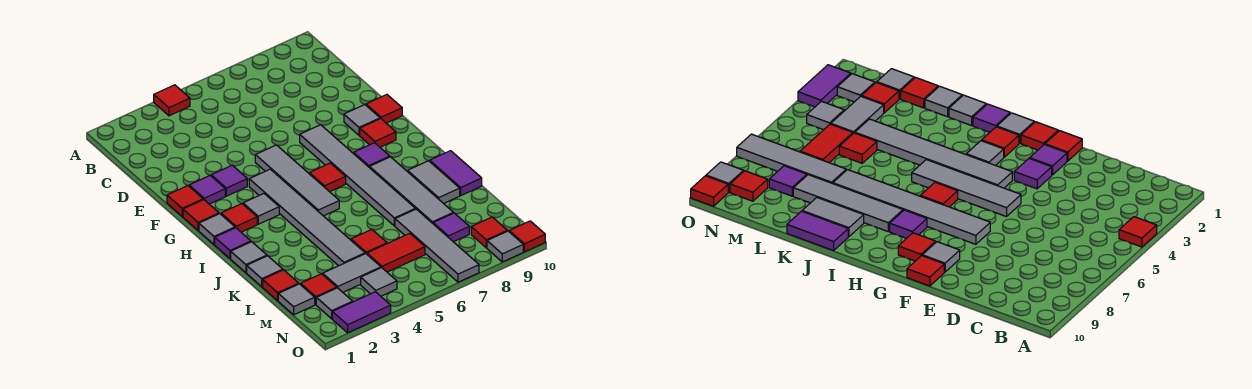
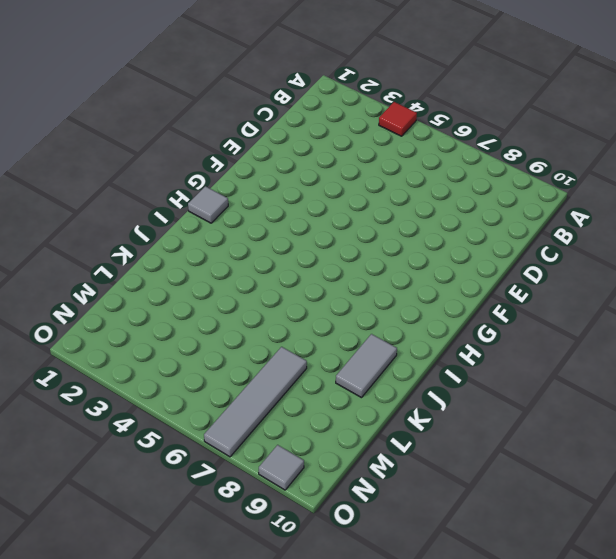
none -> red tile F1 level 1
none -> purple tile F2 level 1
none -> purple tile F3 level 1
none -> grey tile F5:I5 level 1

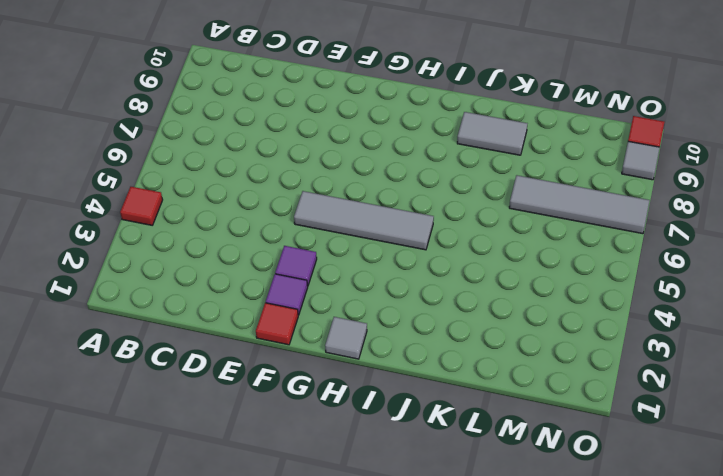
none -> grey tile F7:K7 level 1
none -> grey tile F9 level 1
none -> red tile F10 level 1
none -> red tile G1 level 1

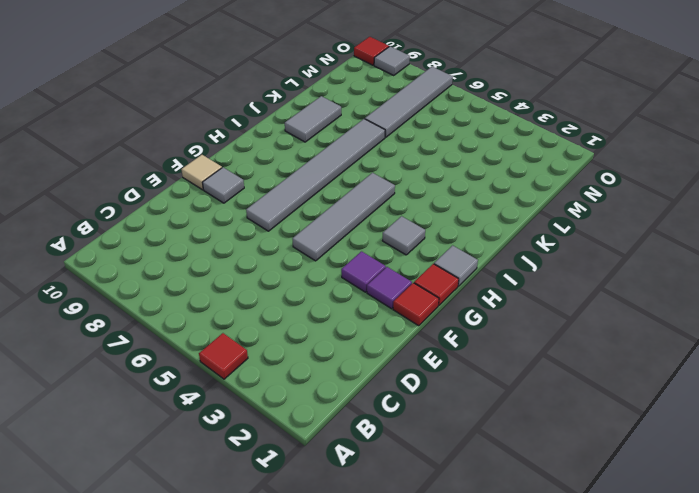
tan tile F10 level 1 -> red tile F10 level 1
none -> grey tile G4:L4 level 1
none -> red tile G9 level 1
none -> red tile H2 level 1
none -> red tile H6 level 1

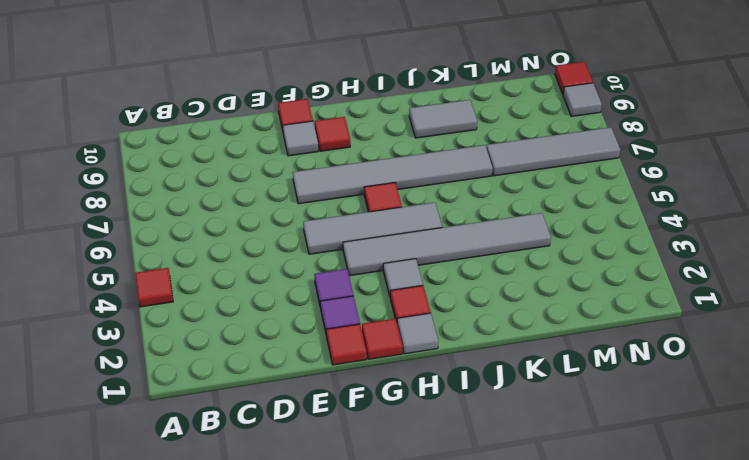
none -> purple tile H8 level 1
none -> purple tile I1 level 1
none -> grey tile I8:L8 level 1
none -> grey tile J1 level 1

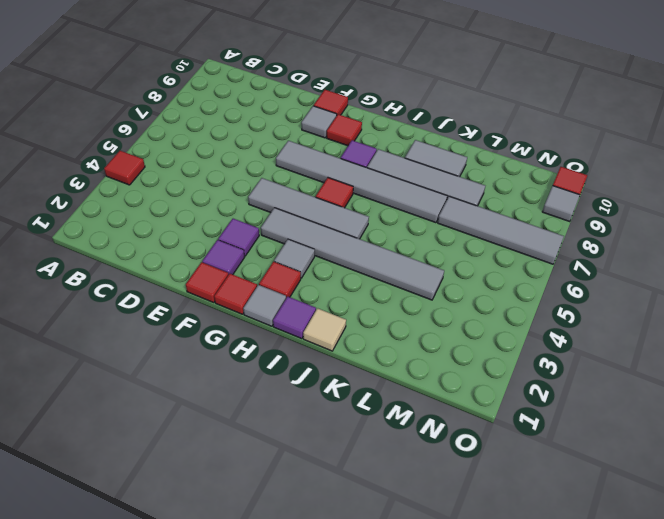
tan tile J1 level 1 -> grey tile J1 level 1
none -> purple tile J10:K10 level 1
none -> grey tile K1 level 1
none -> red tile L1 level 1
none -> red tile L5 level 1

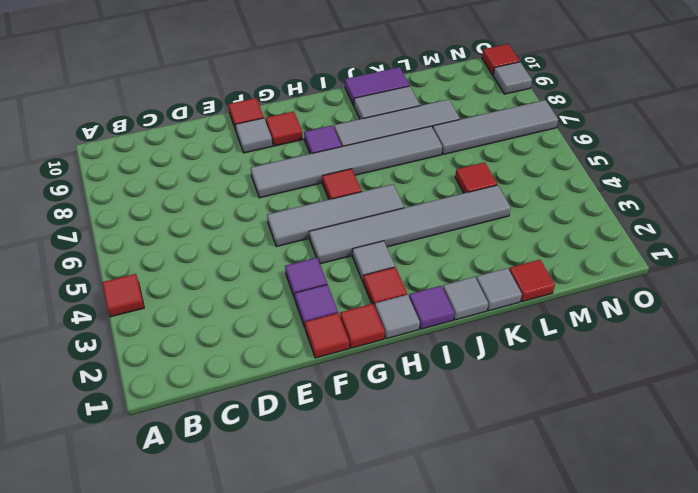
none -> grey tile M1 level 1
none -> red tile M2 level 1
none -> grey tile M3:M4 level 1
none -> red tile M5:M6 level 1

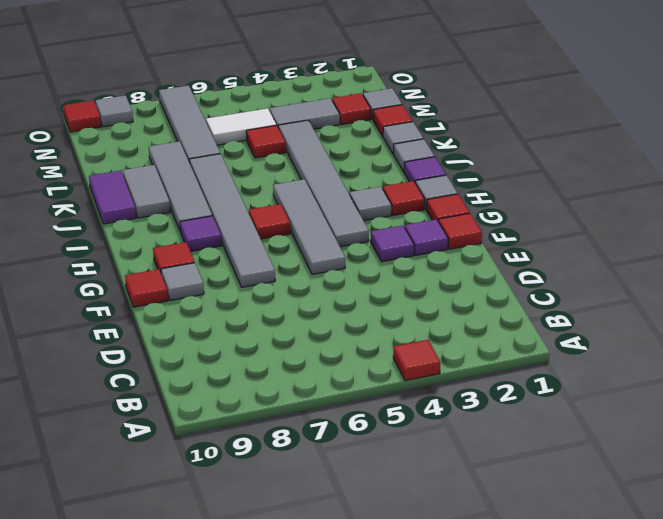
white tile M5:M6 level 1 -> red tile M5:M6 level 1
none -> purple tile M8 level 1
none -> grey tile N2 level 1
none -> grey tile N4 level 1
none -> red tile N9 level 1

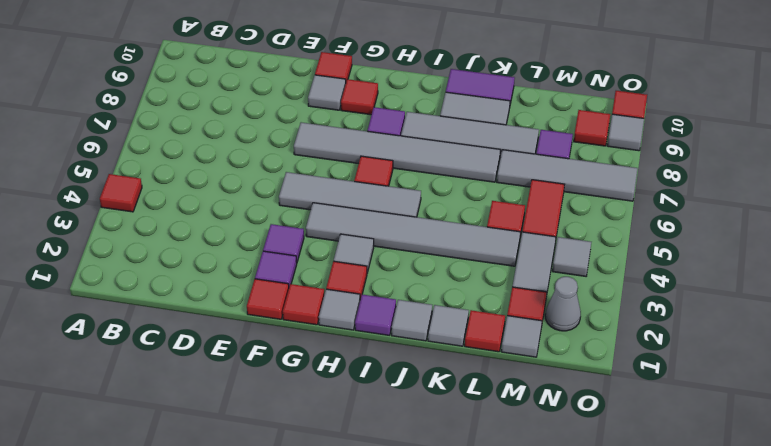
grey cone N2 level 1 -> grey tile N2 level 1
none -> purple tile O2:O3 level 1

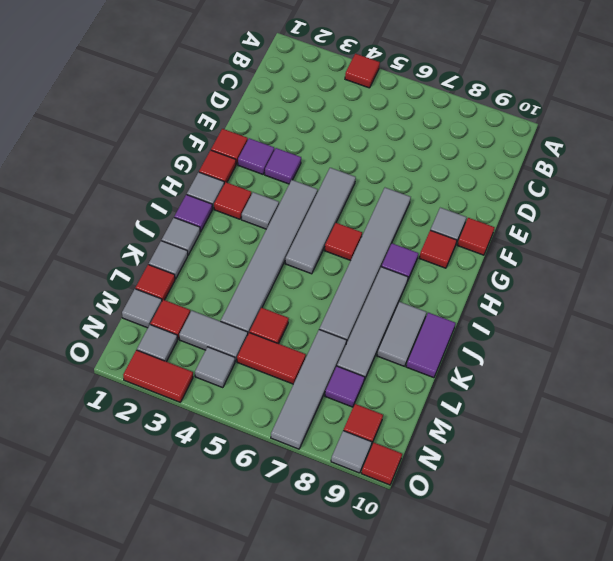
red tile O2:O3 level 1 -> purple tile O2:O3 level 1

